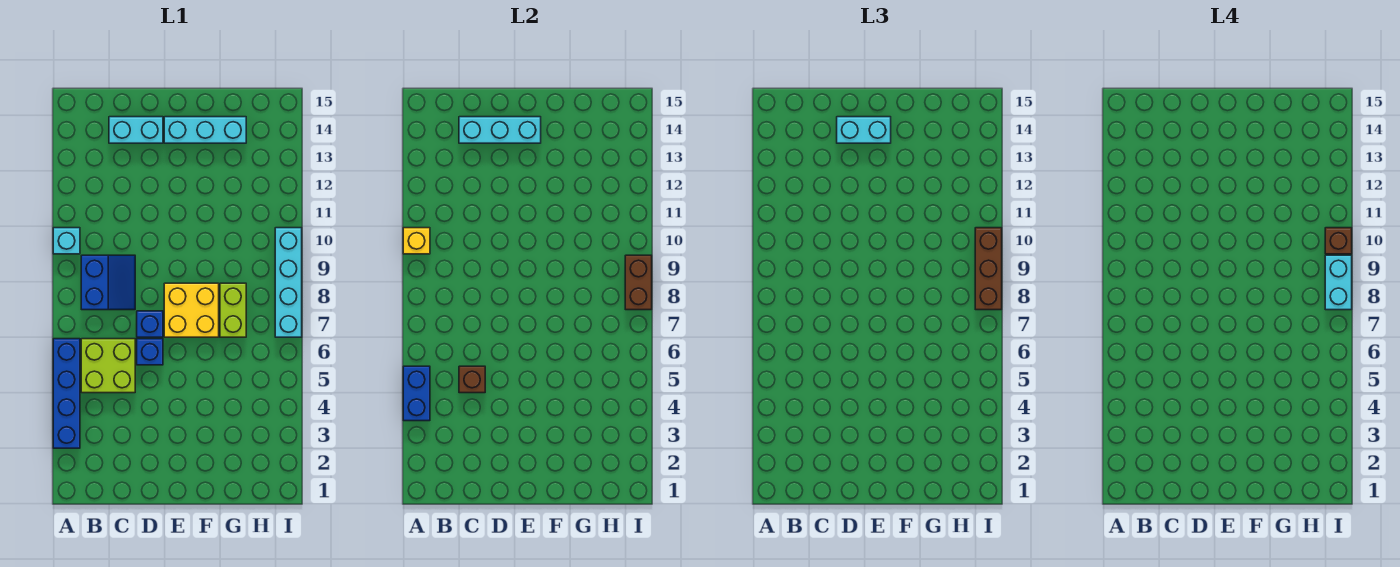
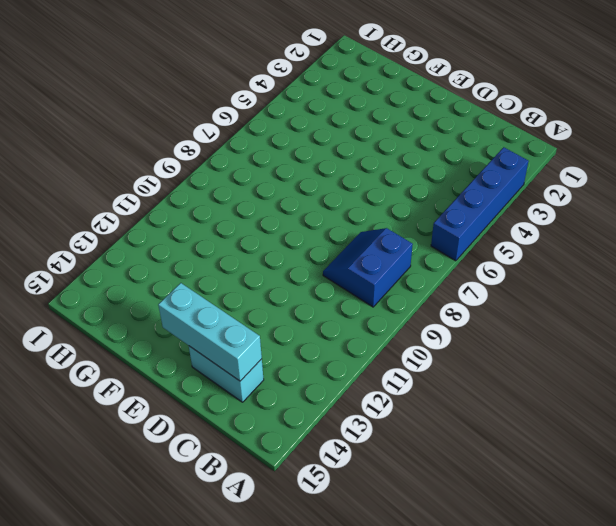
none -> cyan brick A10 level 1
none -> lime brick B5:C6 level 1
none -> blue brick D6 level 1

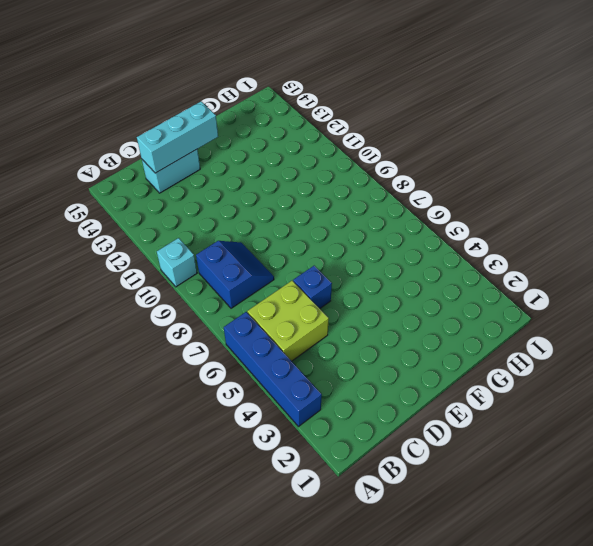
none -> blue brick D7 level 1
none -> yellow brick E7:F8 level 1
none -> cyan brick E14:G14 level 1

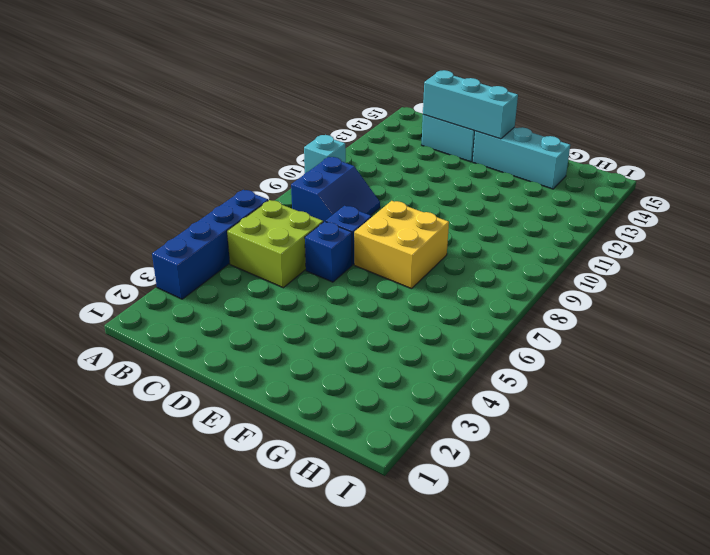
none -> lime brick G7:G8 level 1
none -> cyan brick I7:I10 level 1
none -> blue brick A4:A5 level 2

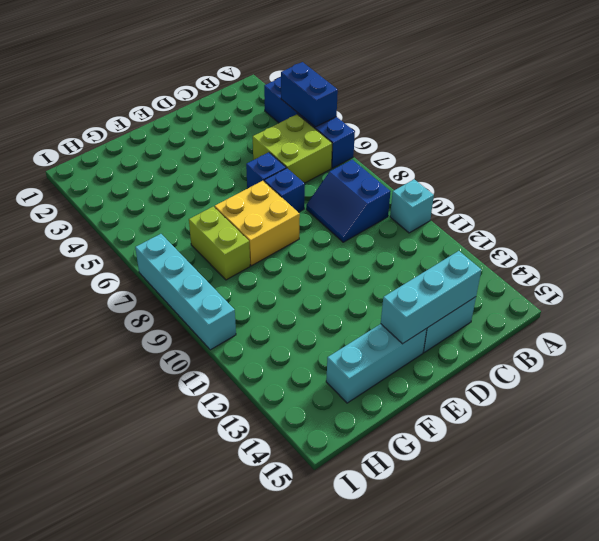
none -> yellow brick A10 level 2
none -> brown brick C5 level 2
none -> brown brick I8:I9 level 2

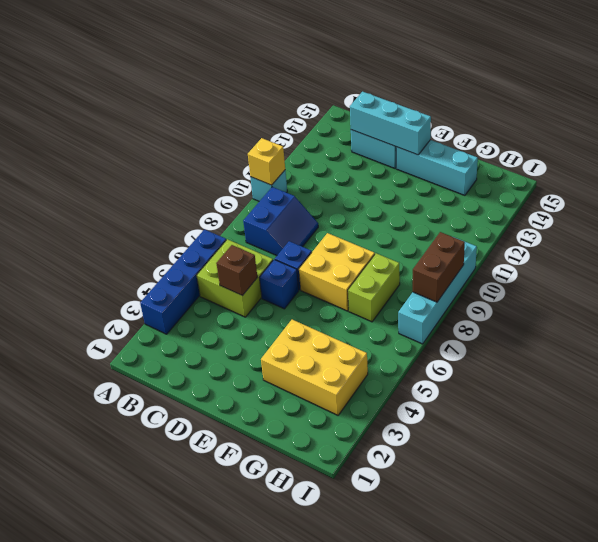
yellow brick F3:H4 level 1 -> none
none -> blue brick A4:A5 level 2
none -> cyan brick D14:E14 level 3
none -> brown brick I8:I10 level 3

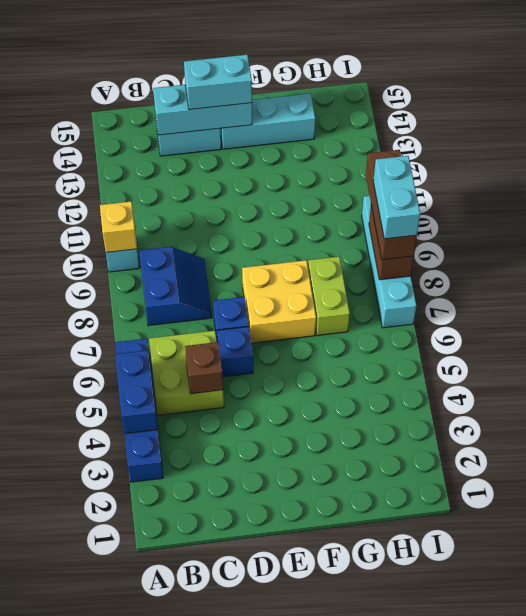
none -> brown brick I10 level 4

